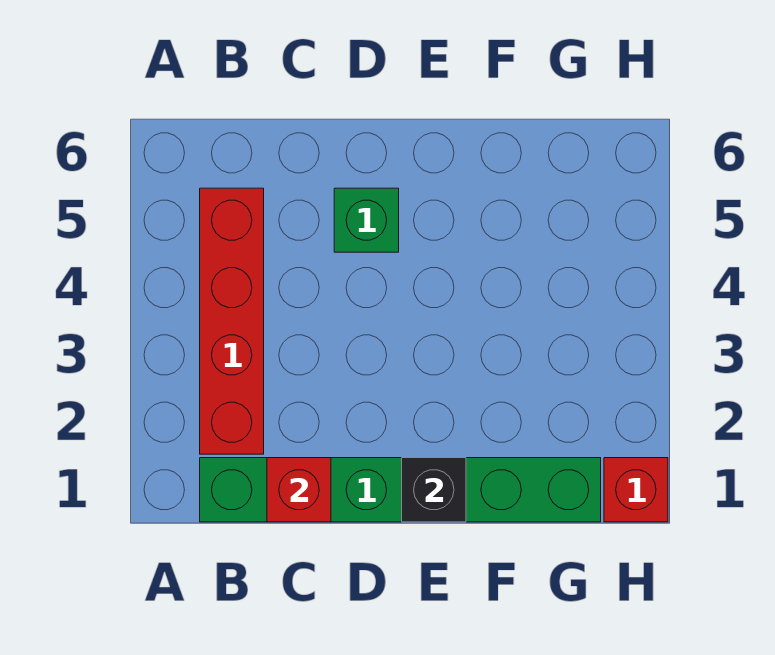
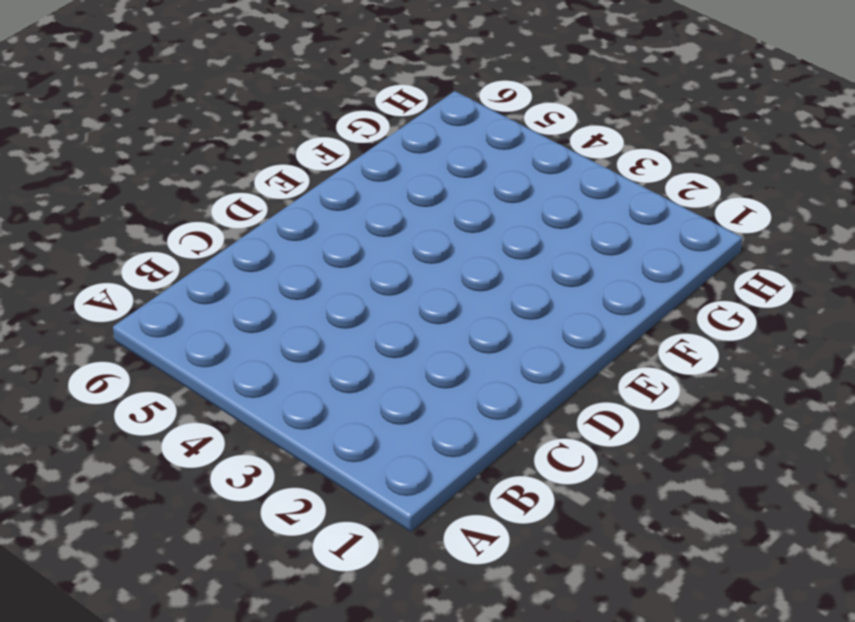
none -> green brick B1:G1 level 1
none -> red brick B2:B5 level 1

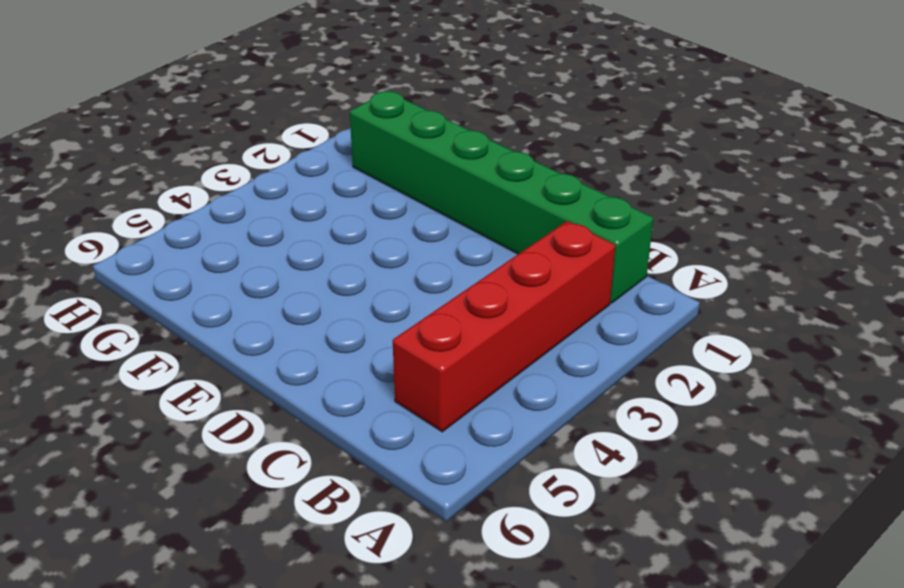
none -> green brick D5 level 1
none -> red brick H1 level 1

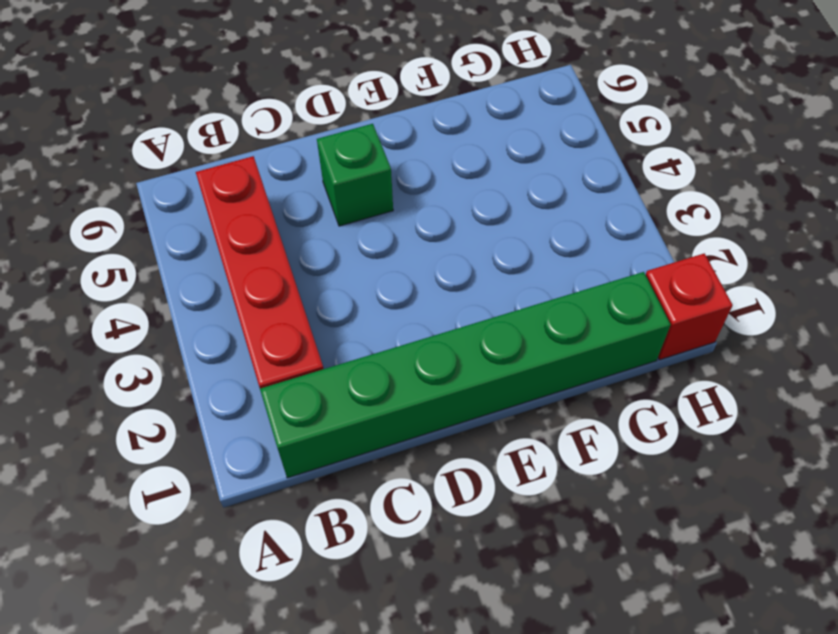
none -> red brick C1 level 2
none -> black brick E1 level 2

